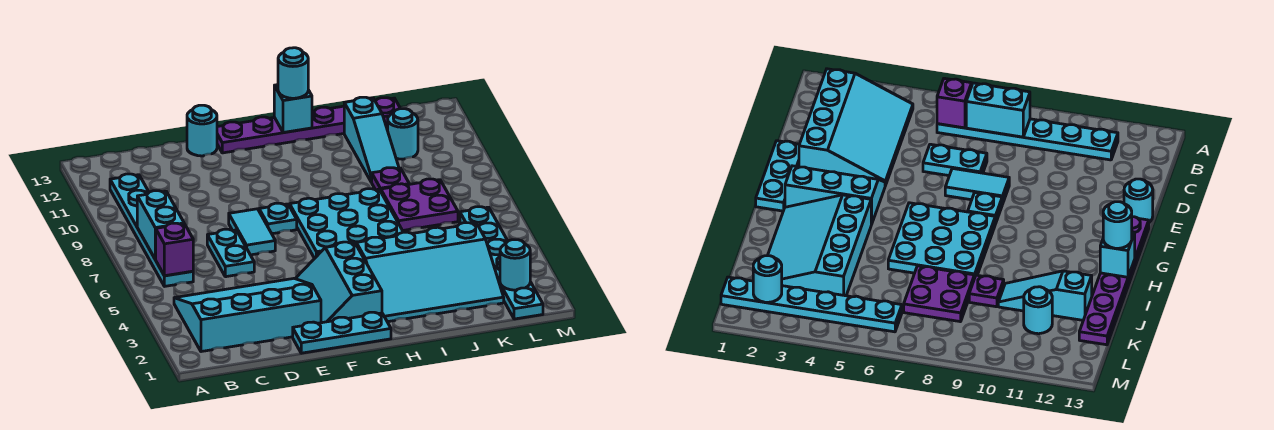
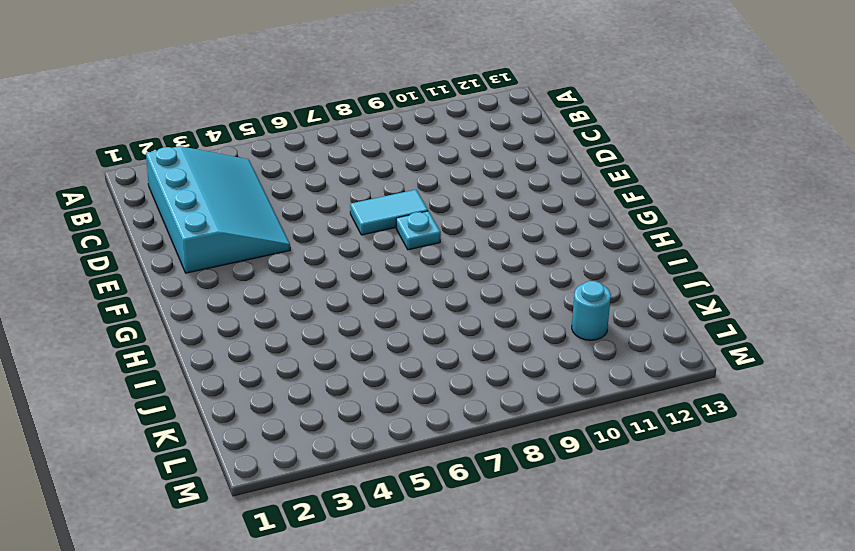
none -> cyan plate B6:B11 level 1
none -> cyan plate D6:D7 level 1
none -> cyan plate E1:G1 level 1

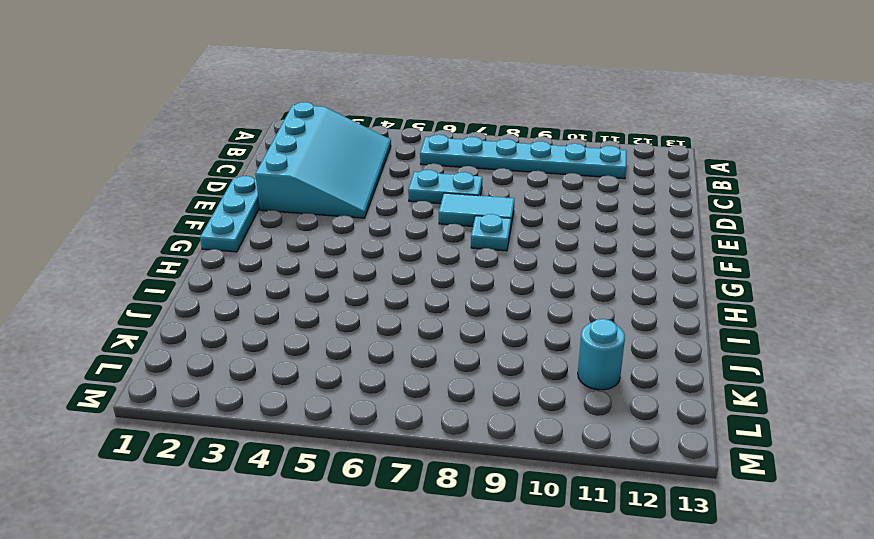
none -> cyan round brick E13 level 1
none -> cyan slope F2:G4 level 1 top G
none -> purple plate F13:K13 level 1

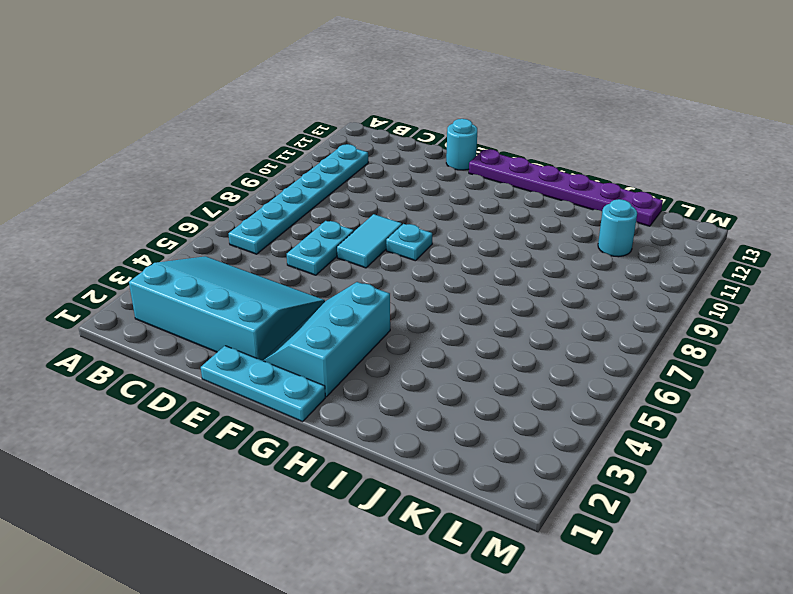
none -> cyan plate G6:I8 level 1
none -> cyan slope H2:K4 level 1 top 4
none -> purple plate J7:K8 level 1

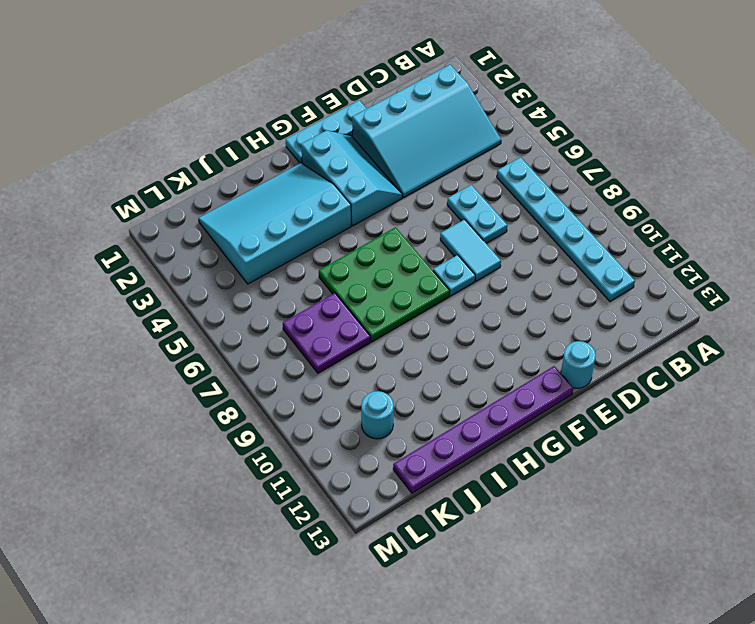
green plate G6:I8 level 1 -> cyan plate G6:I8 level 1
none -> purple plate J9 level 1
none -> cyan slope J10:J12 level 1 top 12
none -> cyan plate L1:L6 level 1

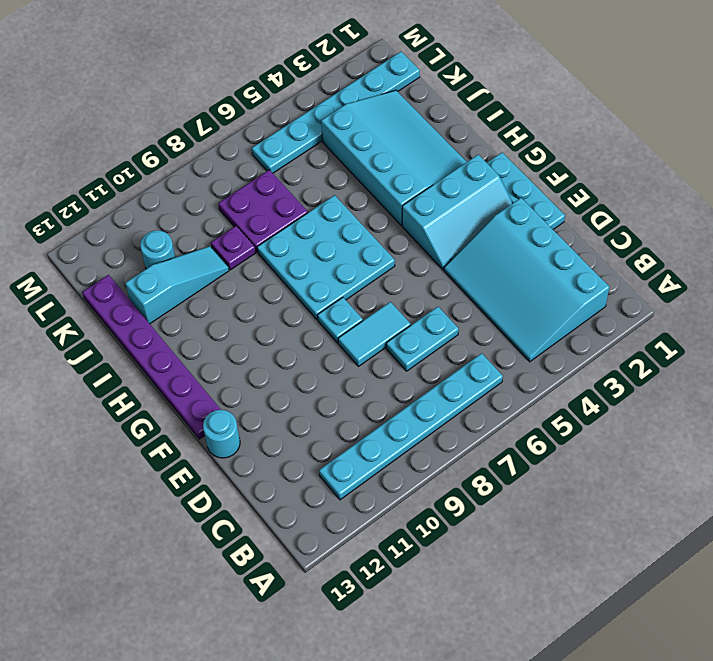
none -> purple brick B6 level 2
none -> cyan brick B7:B8 level 2
none -> cyan brick H13 level 2

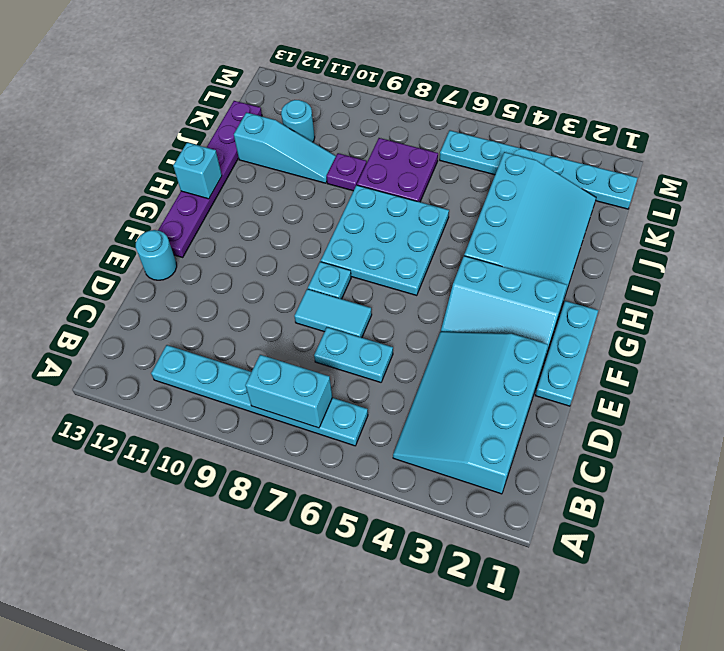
none -> purple brick B6 level 2
none -> cyan round brick L2 level 2
none -> cyan round brick H13 level 3

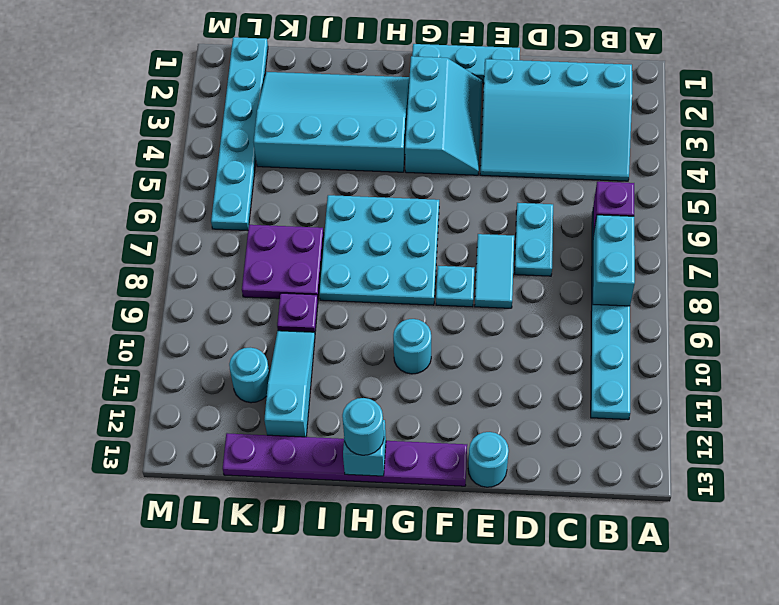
cyan round brick G10 level 1 -> cyan round brick L2 level 2

